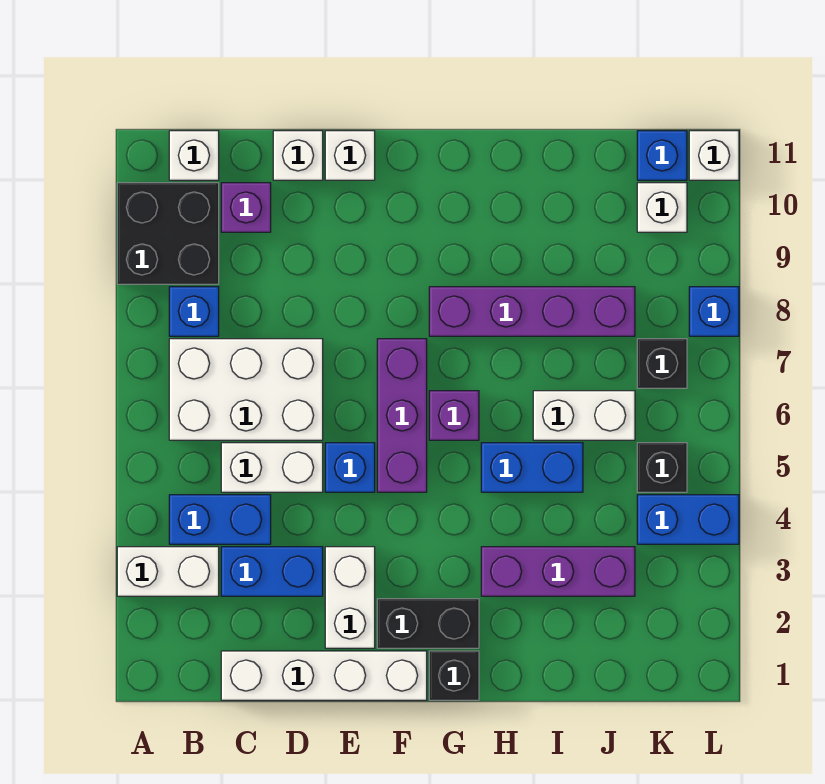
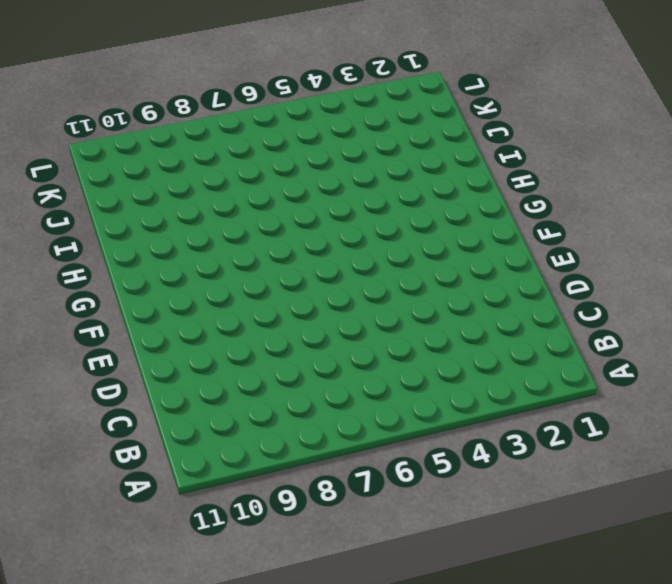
none -> white brick A3:B3 level 1
none -> black brick A9:B10 level 1
none -> blue brick B4:C4 level 1

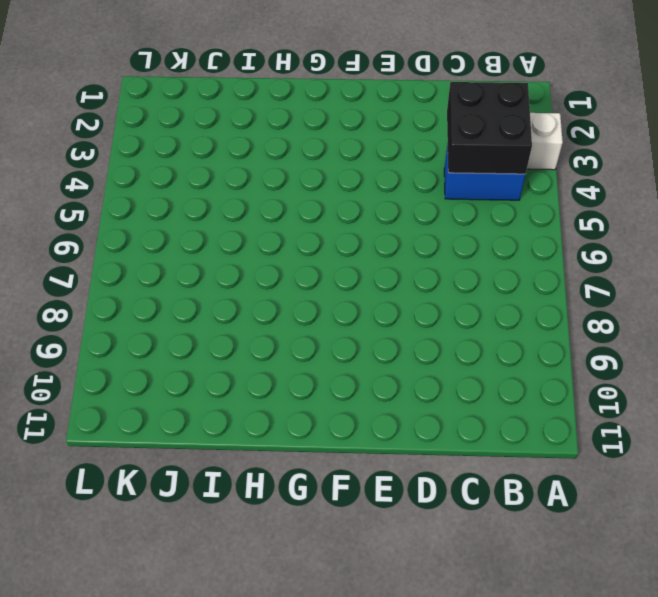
black brick B3:C4 level 2 -> black brick A9:B10 level 1
none -> white brick B6:D7 level 1
none -> blue brick B8 level 1
none -> white brick B11 level 1

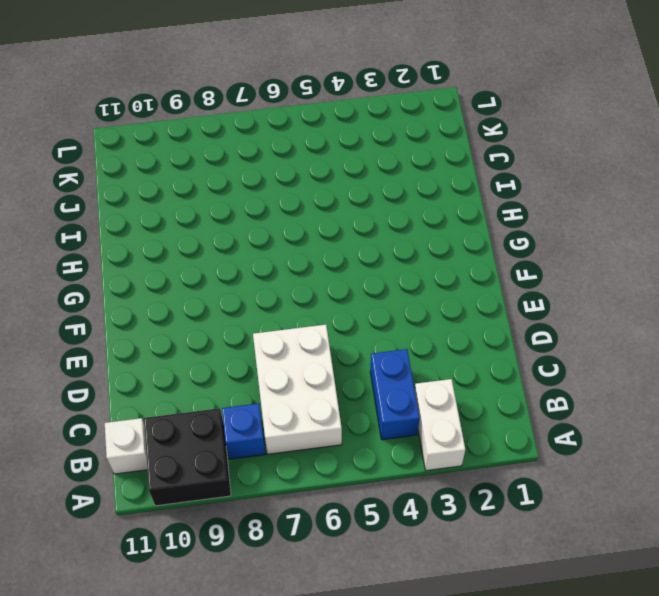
none -> white brick C1:F1 level 1
none -> blue brick C3:D3 level 1
none -> white brick C5:D5 level 1

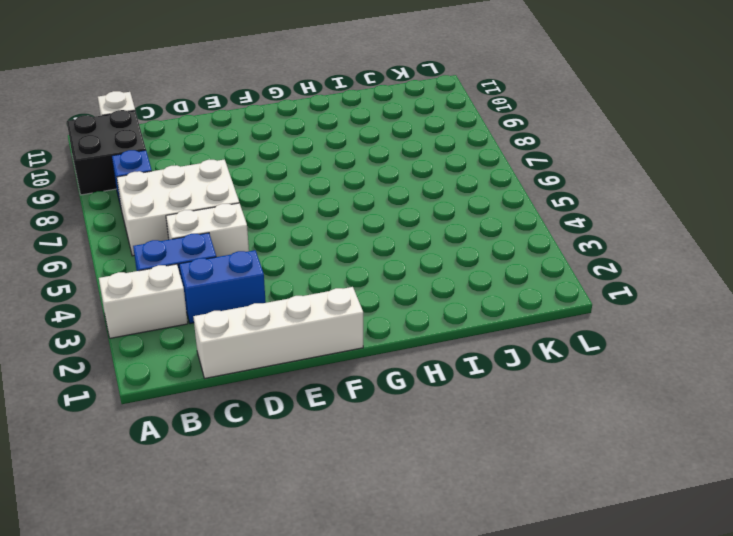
none -> purple brick C10 level 1
none -> white brick D11 level 1
none -> white brick E2:E3 level 1

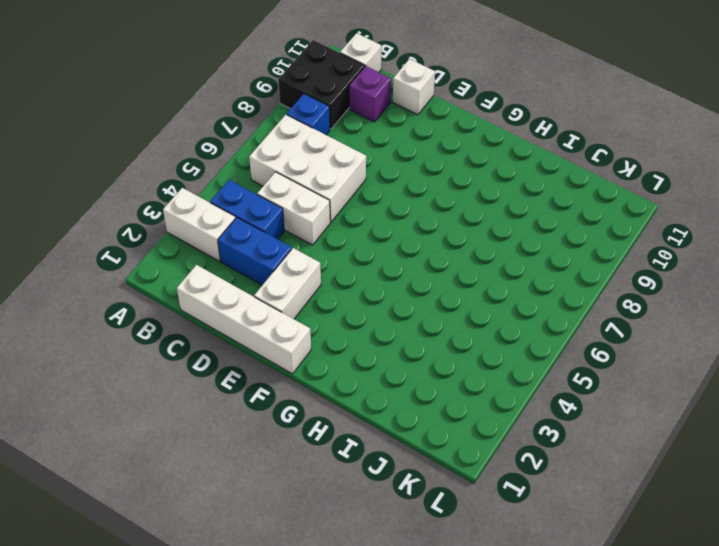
none -> blue brick E5 level 1
none -> white brick E11 level 1
none -> black brick F2:G2 level 1

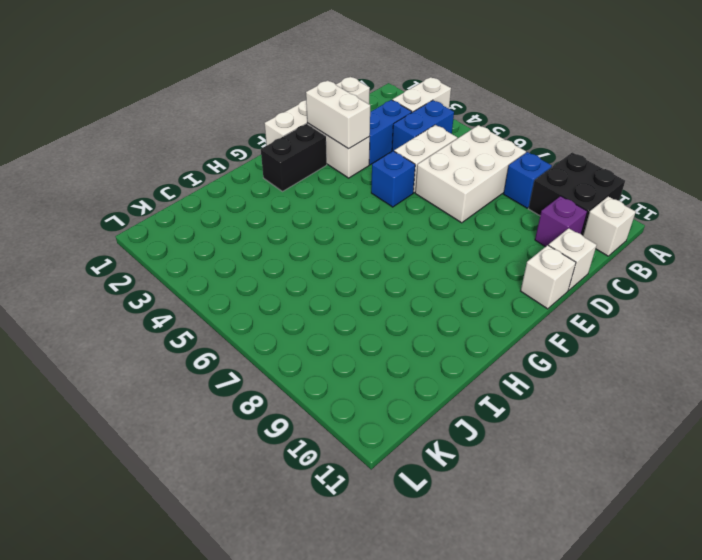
white brick E2:E3 level 2 -> white brick I6:J6 level 1
none -> purple brick F5:F7 level 1
none -> black brick G1 level 1
none -> purple brick G6 level 1

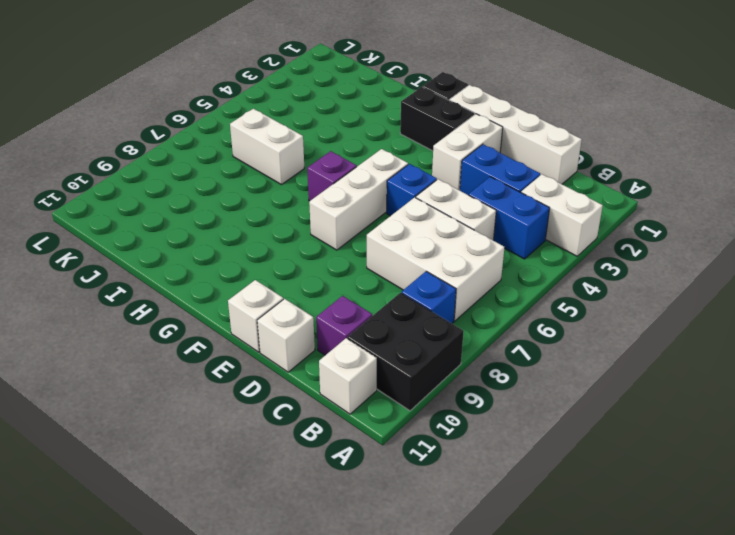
white brick F5:F7 level 1 -> purple brick F5:F7 level 1
none -> purple brick G8:J8 level 1
none -> purple brick H3:J3 level 1
none -> blue brick H5:I5 level 1

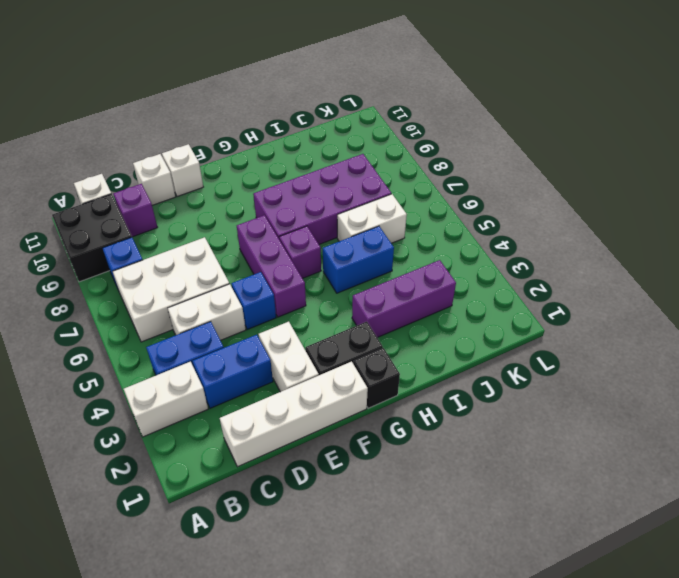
purple brick G7:J8 level 1 -> purple brick G8:J8 level 1
none -> blue brick K4:L4 level 1
none -> black brick K5 level 1
none -> black brick K7 level 1

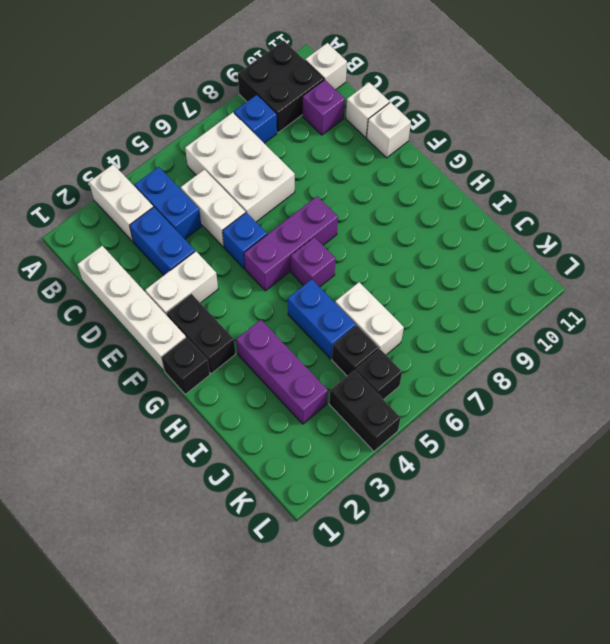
black brick J5 level 1 -> black brick K7 level 1
black brick K4:L4 level 1 -> blue brick K4:L4 level 1
none -> purple brick G8:J8 level 1
none -> white brick K10 level 1
none -> blue brick K11 level 1

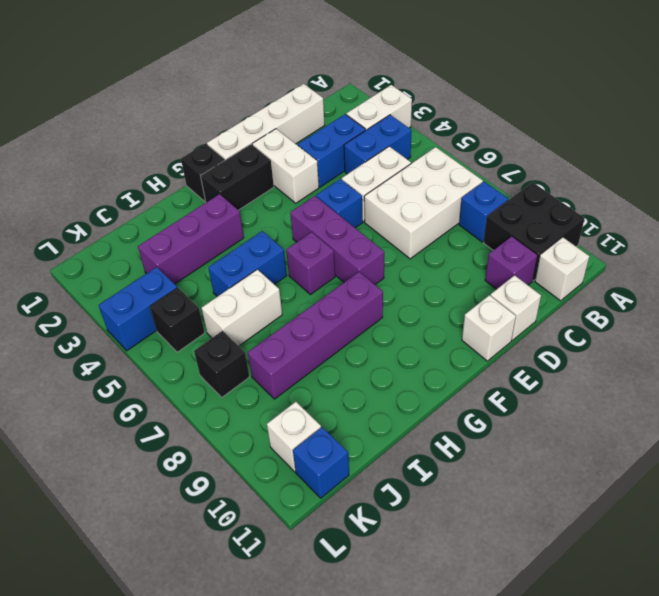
none -> blue brick L8 level 1
none -> white brick L11 level 1

